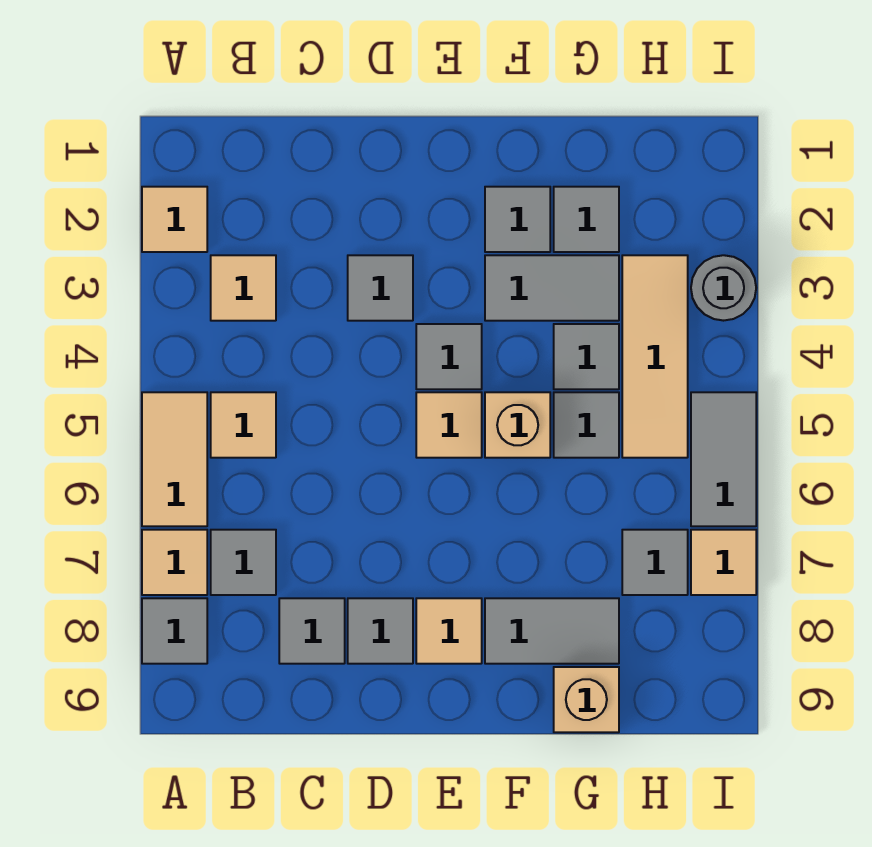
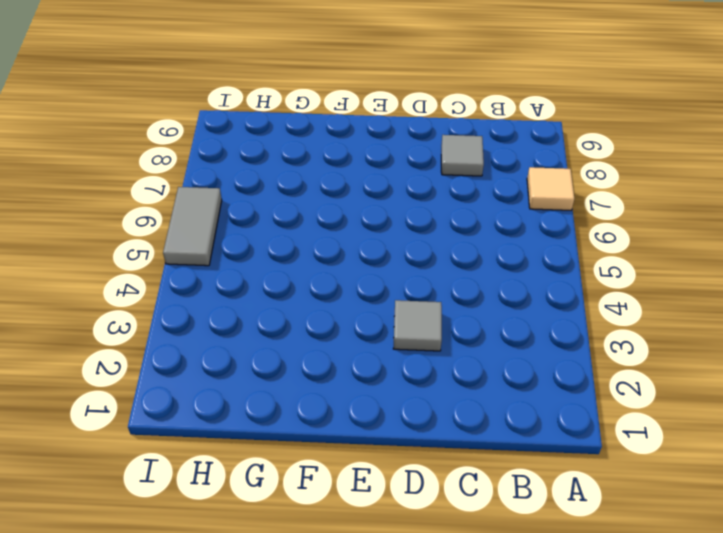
none -> tan tile A2 level 1
none -> tan tile A5:A6 level 1
none -> grey tile A8 level 1

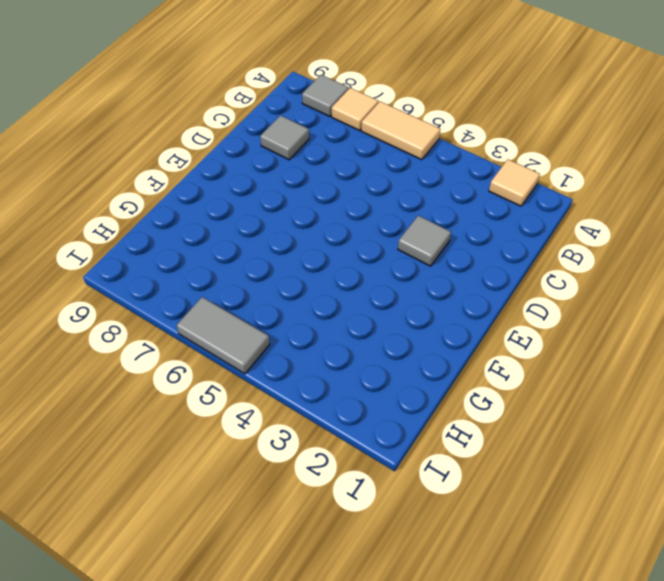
none -> tan tile B3 level 1
none -> tan tile B5 level 1
none -> grey tile B7 level 1

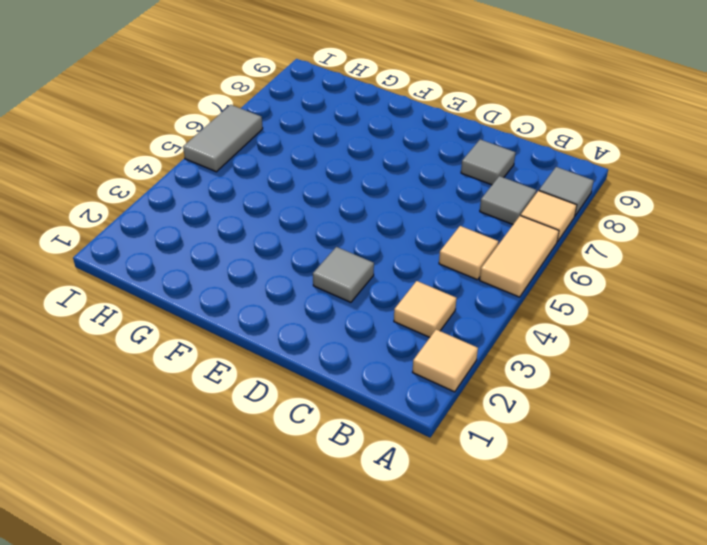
none -> grey tile D8 level 1
none -> grey tile E4 level 1
none -> tan tile E5 level 1

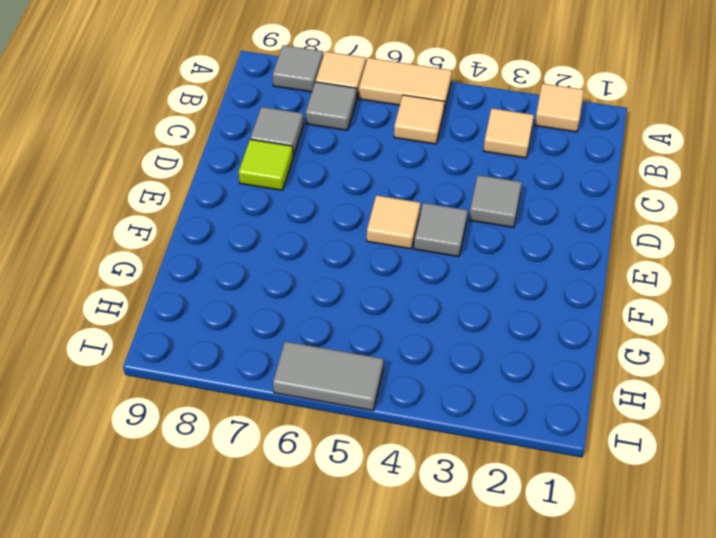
lime tile D8 level 1 -> grey tile D8 level 1
none -> tan tile E8 level 1
none -> grey tile F2 level 1
none -> grey tile F3:G3 level 1

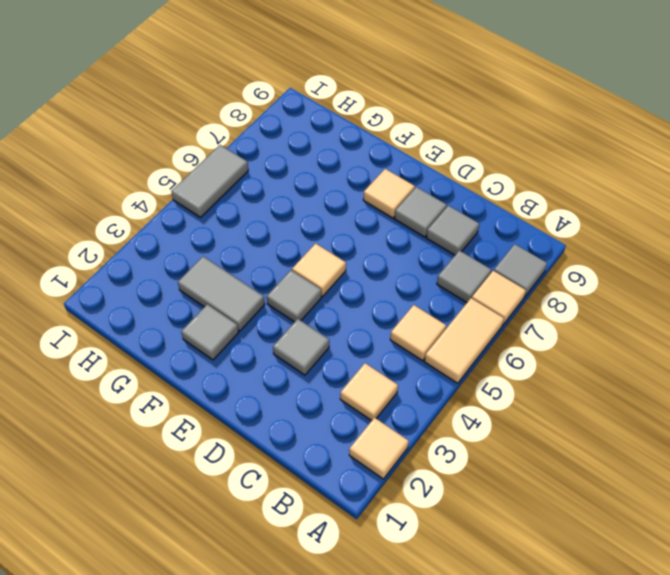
none -> tan brick F5 level 1
none -> grey tile F8:G8 level 1
none -> grey tile G2 level 1

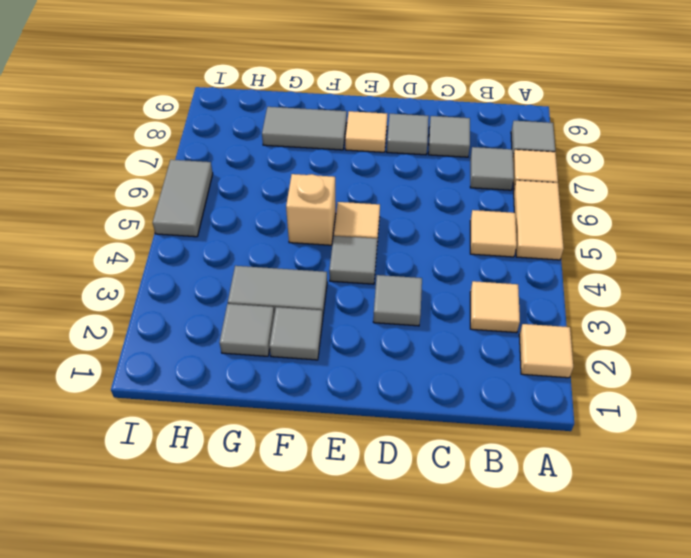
none -> grey tile G4 level 1
none -> grey tile G5 level 1
none -> tan brick G9 level 1

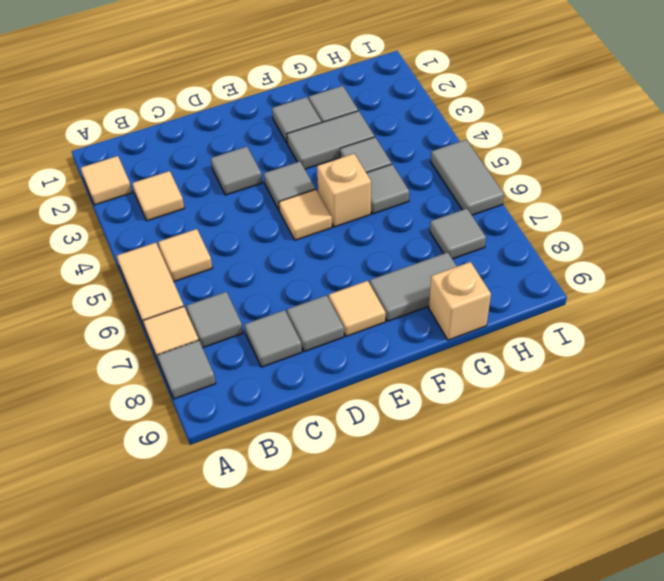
none -> tan tile H3:H5 level 1
none -> grey round brick I3 level 1
none -> tan tile I7 level 1

